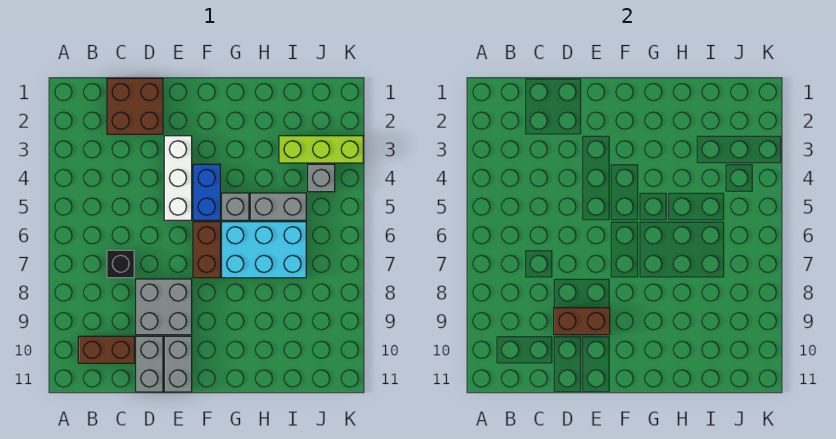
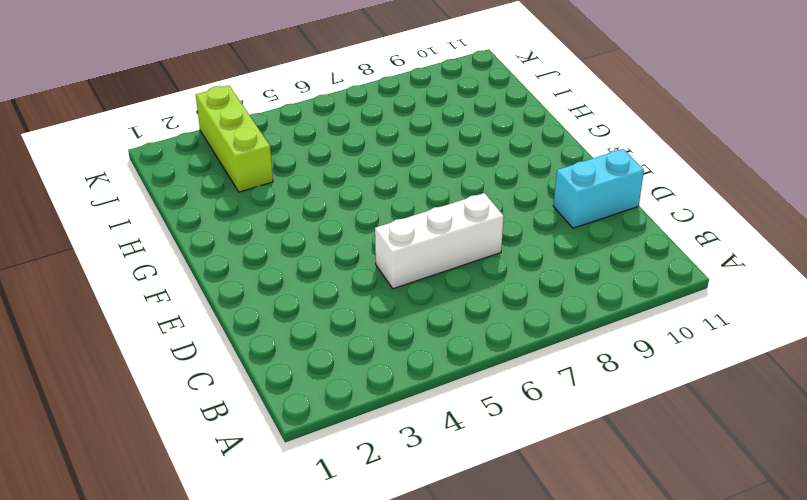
white brick D5:D7 level 1 -> white brick E3:E5 level 1
cyan brick D10:D11 level 1 -> grey brick D10:D11 level 1
none -> brown brick B10:C10 level 1
none -> brown brick C1:D2 level 1
none -> black brick C7 level 1

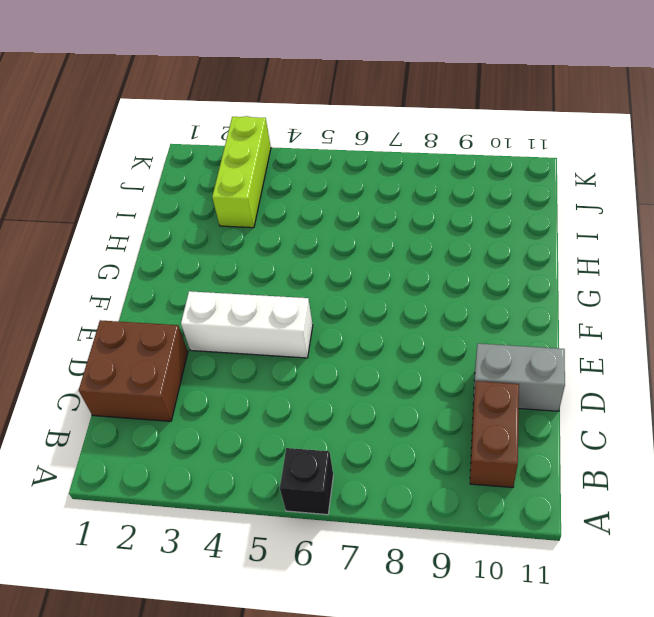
black brick A6 level 1 -> black brick C7 level 1
none -> grey brick D8:E9 level 1
none -> grey brick E10:E11 level 1
none -> blue brick F4:F5 level 1

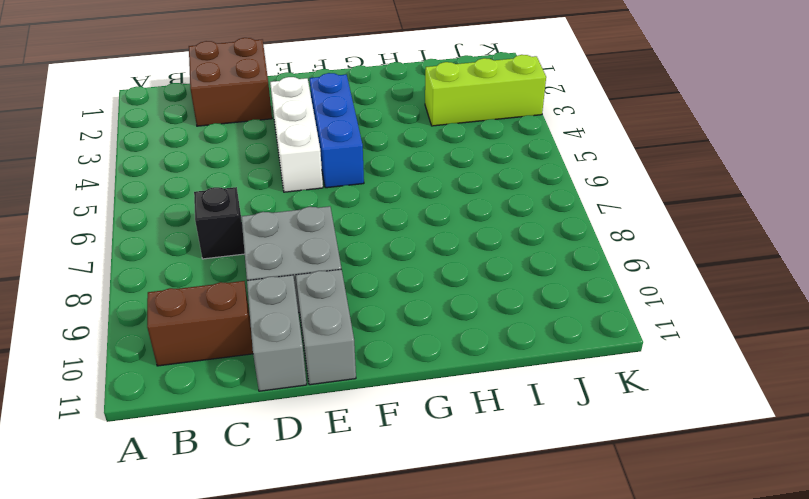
blue brick F3:F5 level 1 -> blue brick F4:F5 level 1
none -> brown brick F6:F7 level 1
none -> grey brick G5 level 1
none -> cyan brick G6:I7 level 1

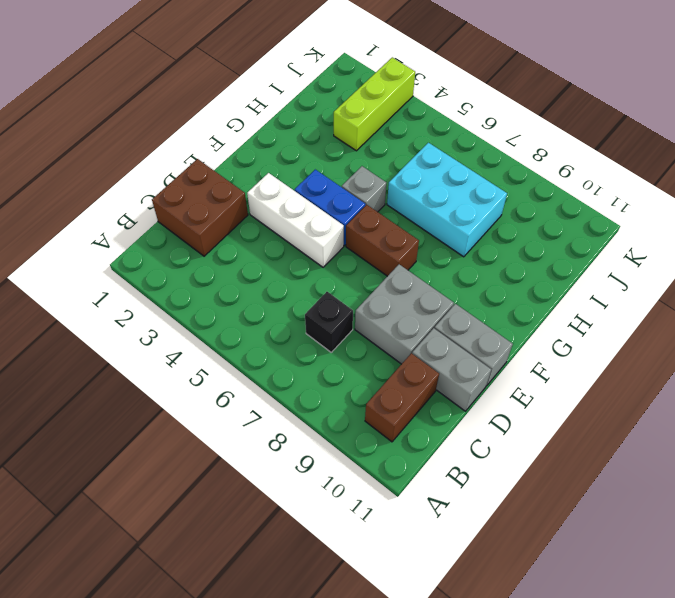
cyan brick H6:I8 level 1 -> cyan brick G6:I7 level 1
none -> grey brick H5:I5 level 1
none -> grey brick J4 level 1
none -> brown brick D9:E9 level 2

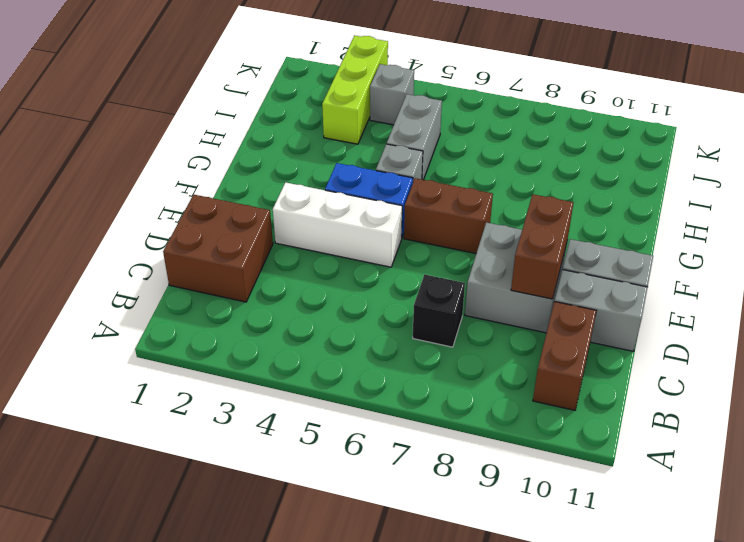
none -> cyan brick G6:I7 level 1

